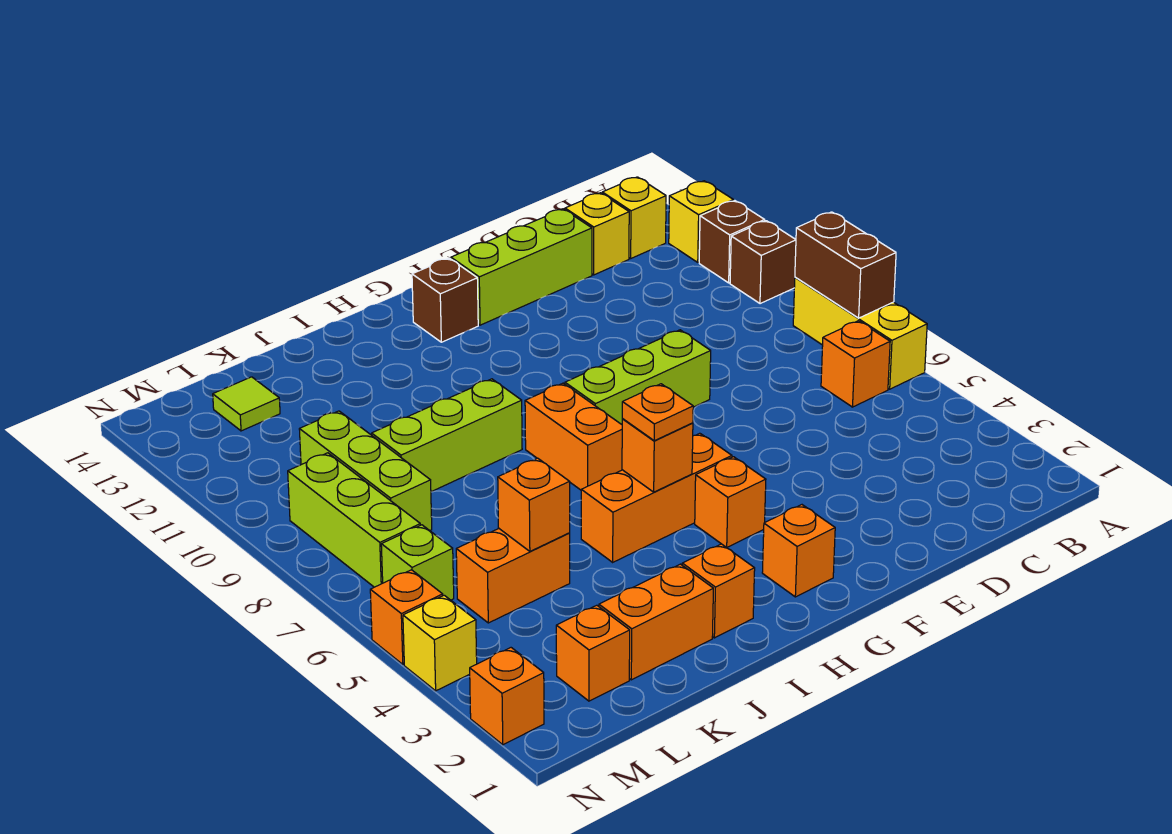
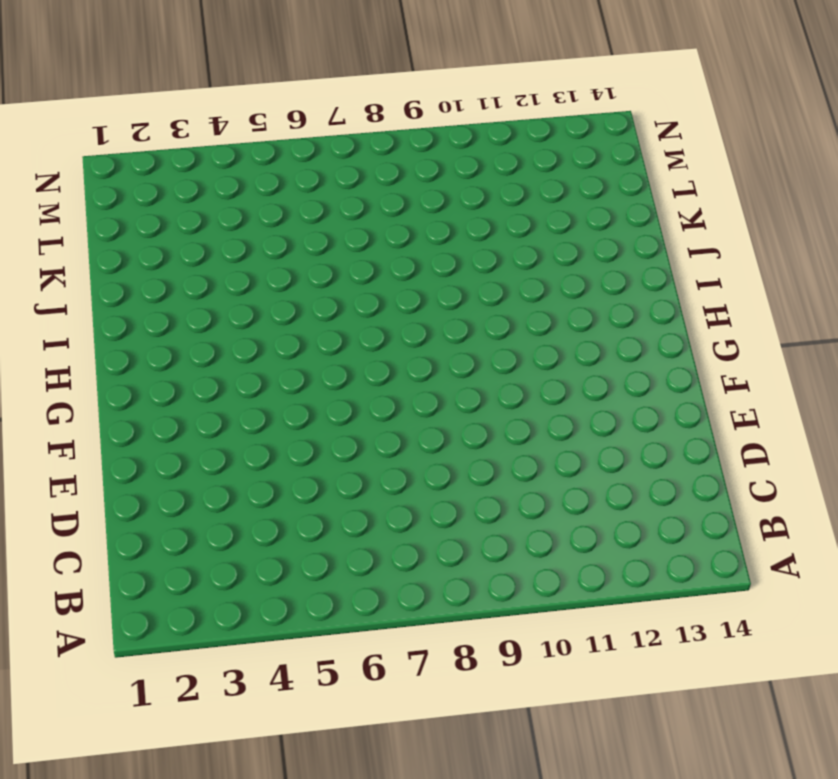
none -> yellow brick A6:A8 level 1
none -> brown brick A10 level 1
none -> brown brick A11 level 1
none -> yellow brick A12 level 1

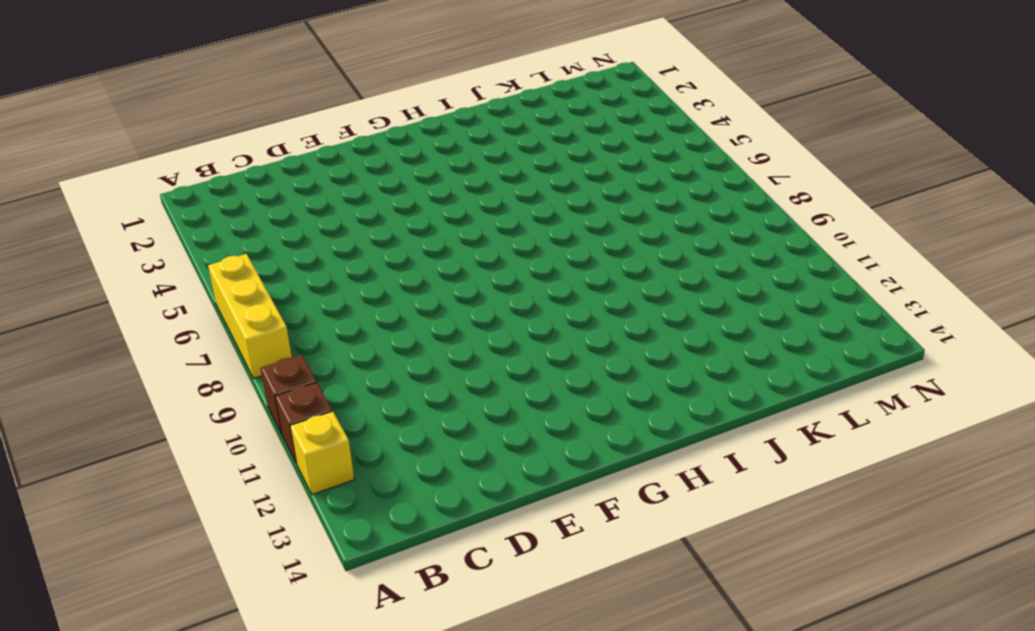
none -> orange brick B6 level 1
none -> yellow brick B13 level 1
none -> yellow brick C13 level 1
none -> lime brick D13:F13 level 1

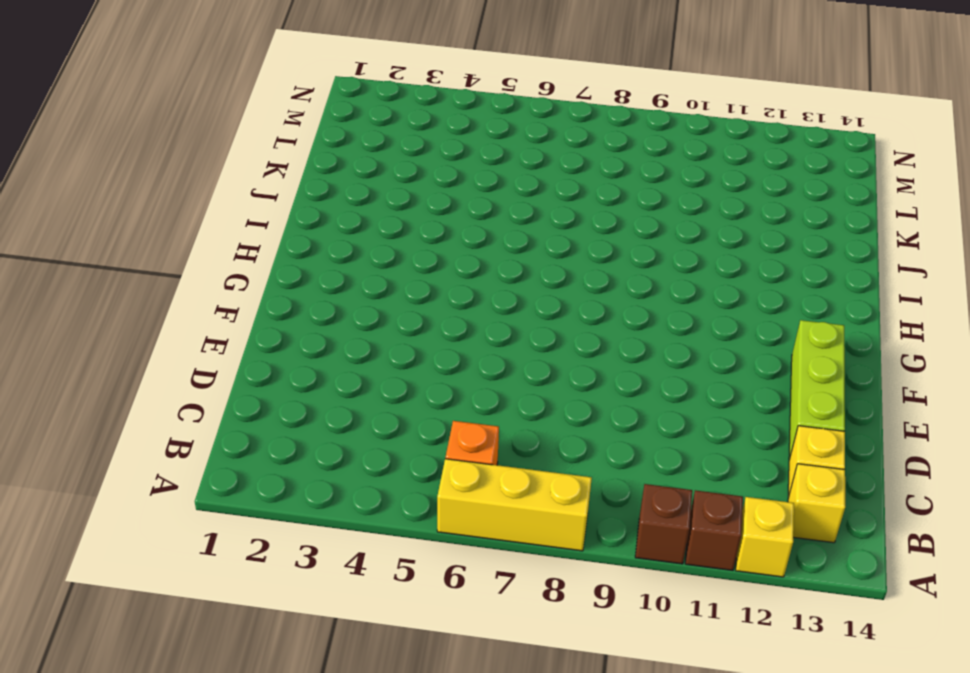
none -> lime brick E8:G8 level 1
none -> orange brick G2 level 1
none -> orange brick G4 level 1
none -> orange brick G5:I5 level 1

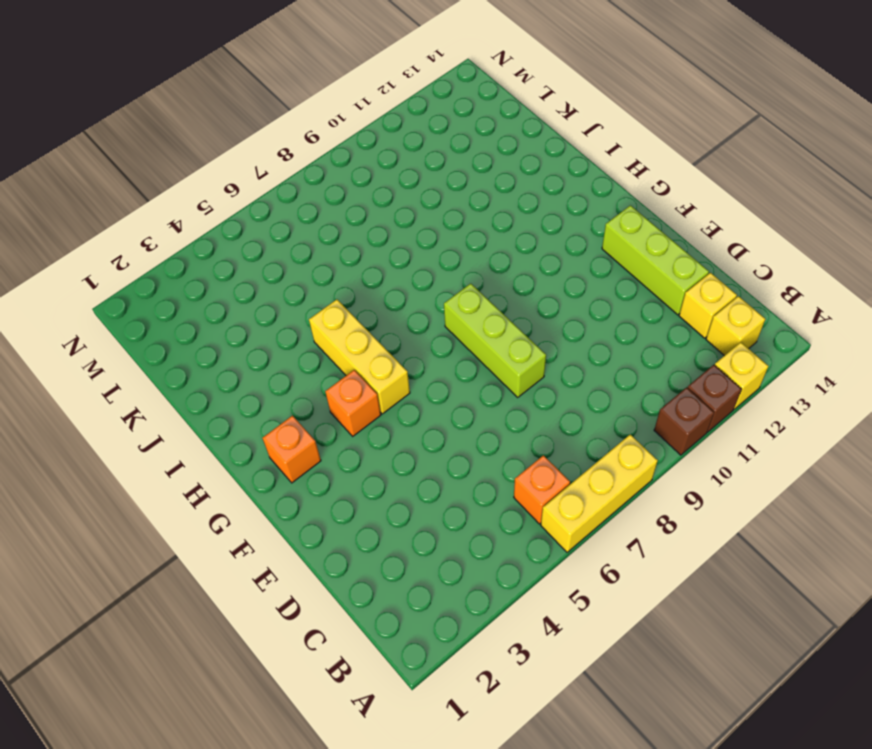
yellow brick G5:I5 level 1 -> orange brick G5:I5 level 1
none -> brown brick G13 level 1
none -> orange brick H7:H8 level 1
none -> orange brick I2 level 1
none -> lime brick I9:K9 level 1

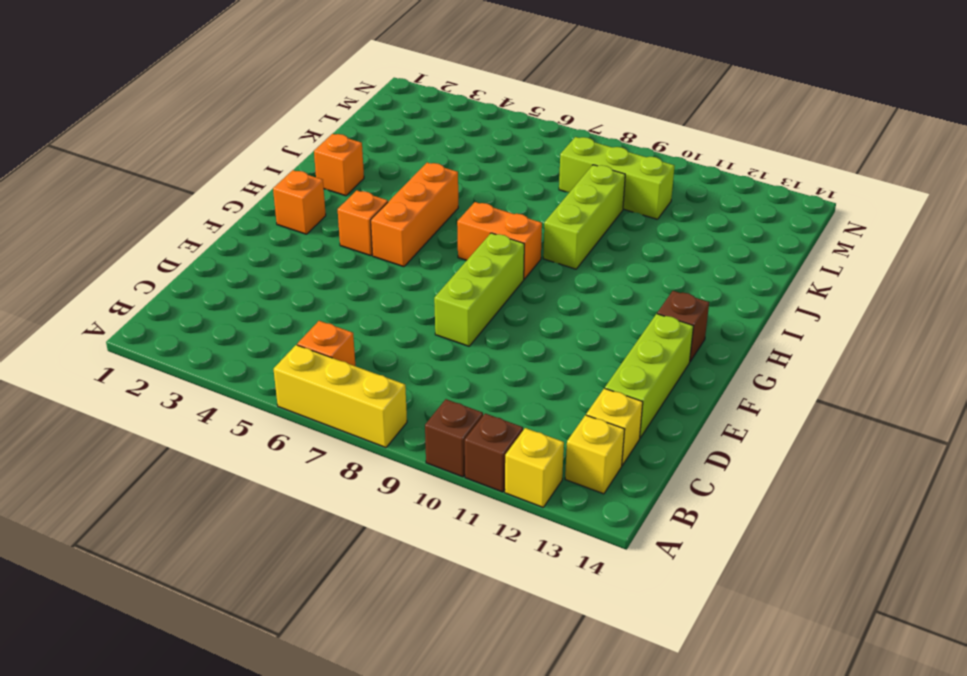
none -> orange brick J2:K2 level 1
none -> orange brick K5:L5 level 1
none -> orange brick L2 level 1
none -> lime tile L13 level 1

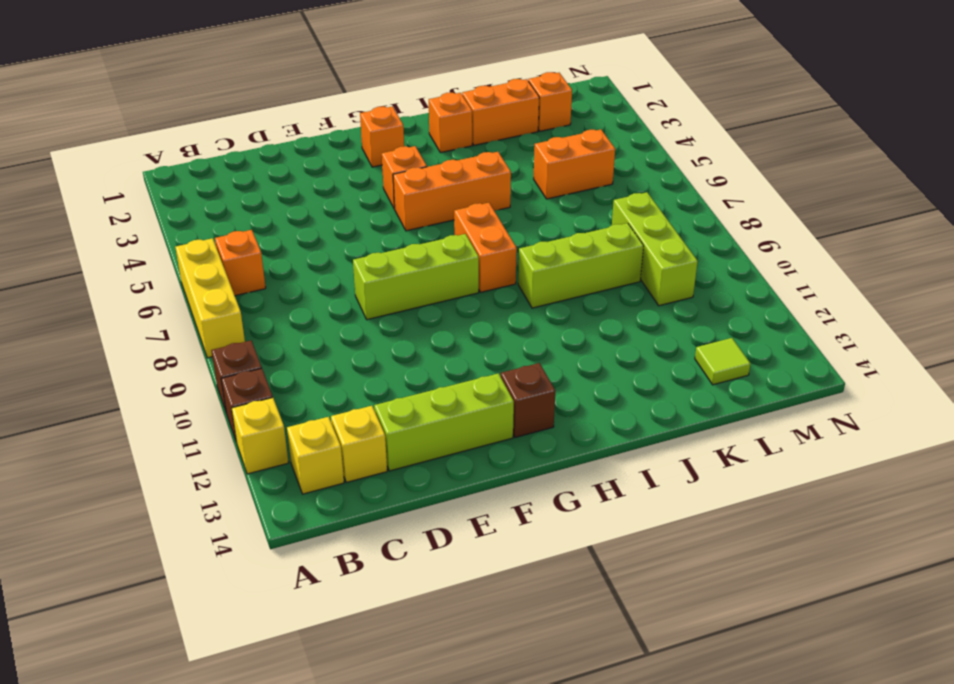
none -> lime brick M6 level 1
none -> lime brick M7:M9 level 1
none -> orange brick N2 level 1
none -> yellow brick N4 level 1

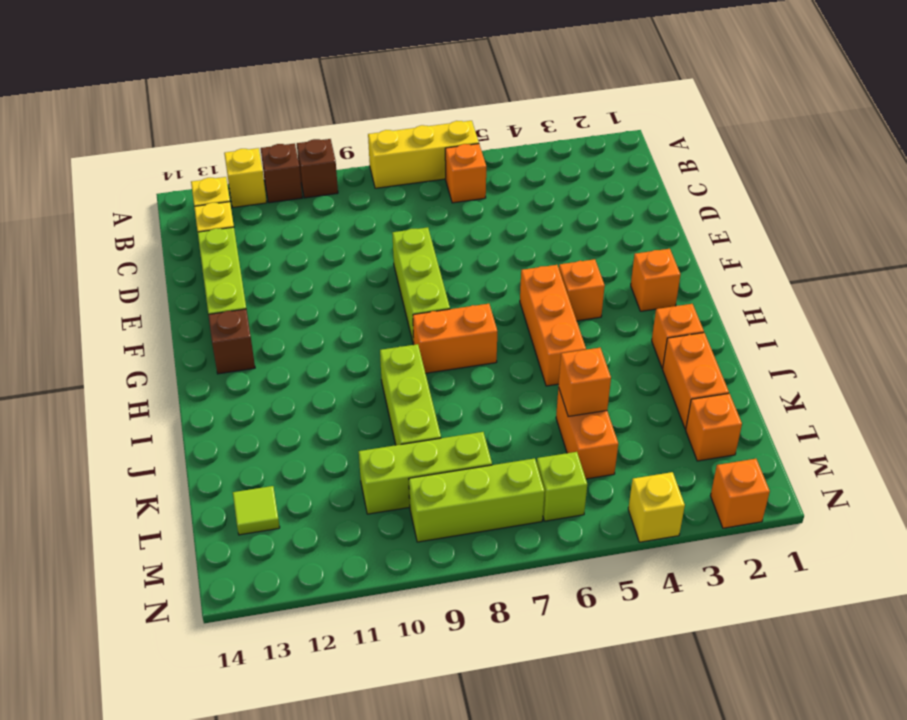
none -> orange brick N5 level 1
none -> brown brick A7:A8 level 2
none -> orange brick H5 level 2
none -> orange plate H5 level 3

